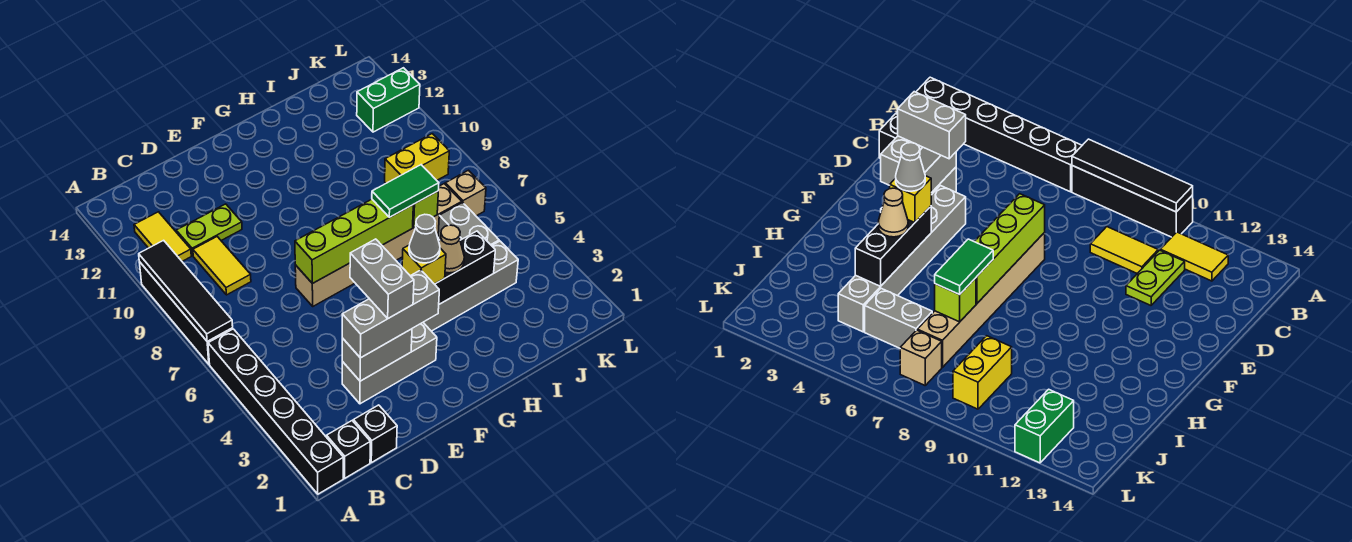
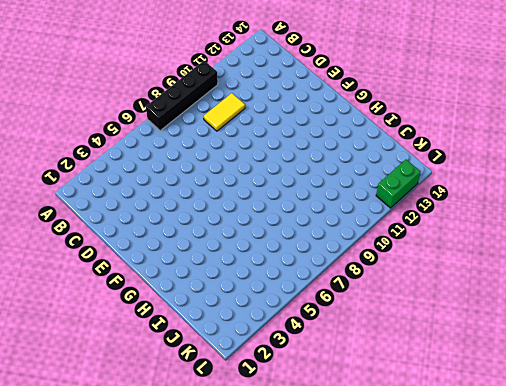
green brick L12:L13 level 1 -> green brick K12:L12 level 1
none -> black brick A1:A6 level 1
none -> black brick B1 level 1
none -> yellow tile B11:B12 level 1

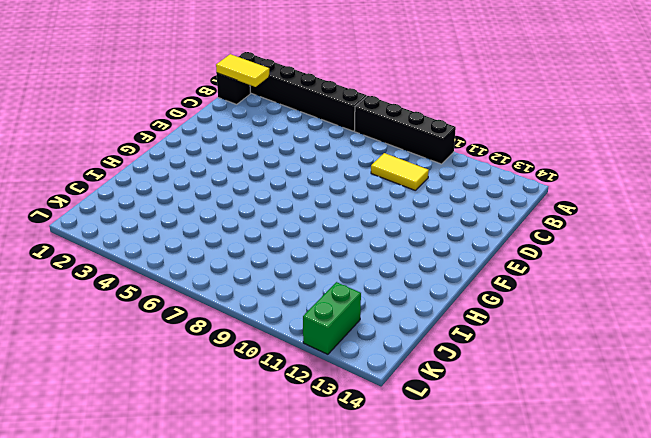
yellow tile B1:B2 level 2 -> yellow tile B11:B12 level 1
none -> black brick C1 level 1
none -> lime plate C11:D11 level 1
none -> grey brick D3:F3 level 1

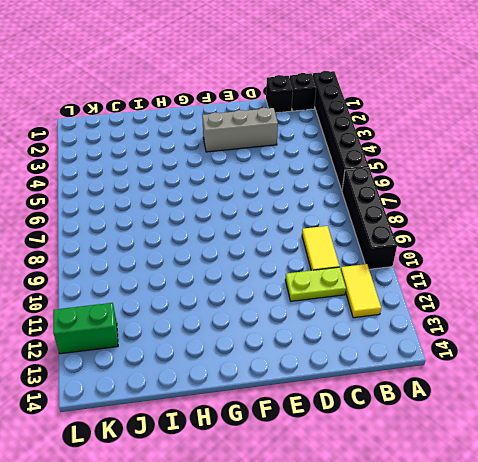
none -> grey brick E4:J4 level 1
none -> tan brick E7:J7 level 1
none -> grey brick J5:J6 level 1

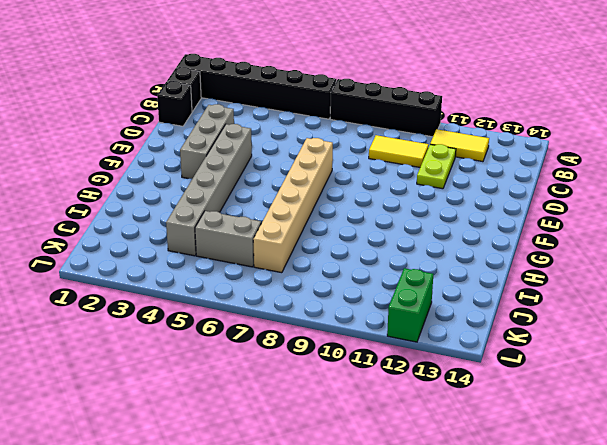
none -> yellow brick J9:K9 level 1
none -> tan brick K7 level 1
none -> black tile A7:A10 level 2

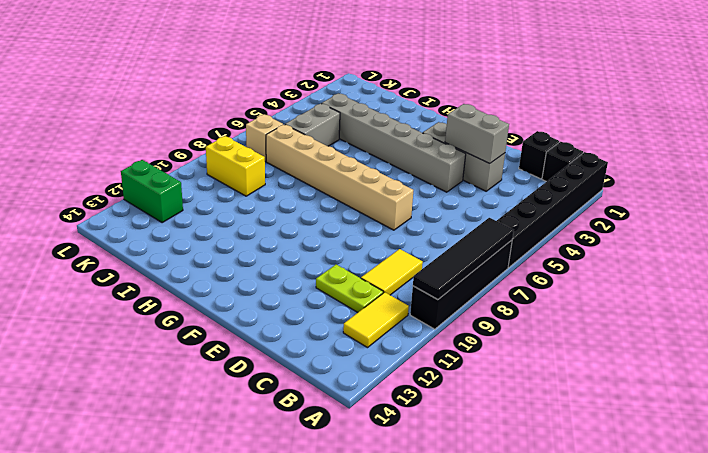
none -> lime brick E7:H7 level 2
none -> black brick G4:I4 level 2
none -> lime brick I7 level 2

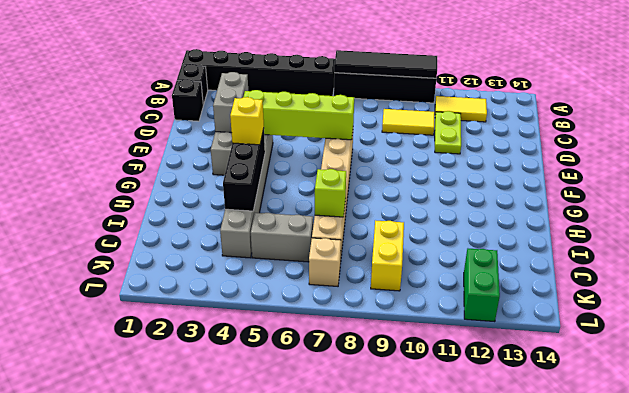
lime brick E4:E7 level 2 -> lime brick E7:H7 level 2
none -> grey brick D3:F3 level 3
none -> tan cone H4 level 3
none -> green tile H7:I7 level 3

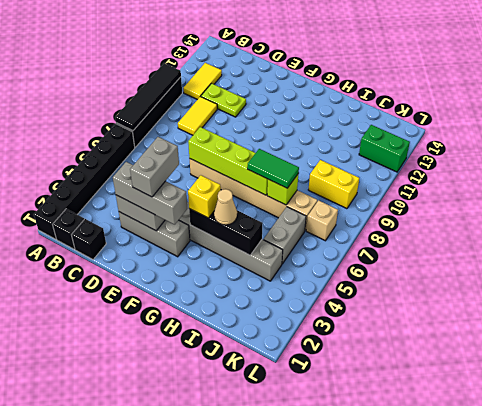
none -> grey cone G4 level 4

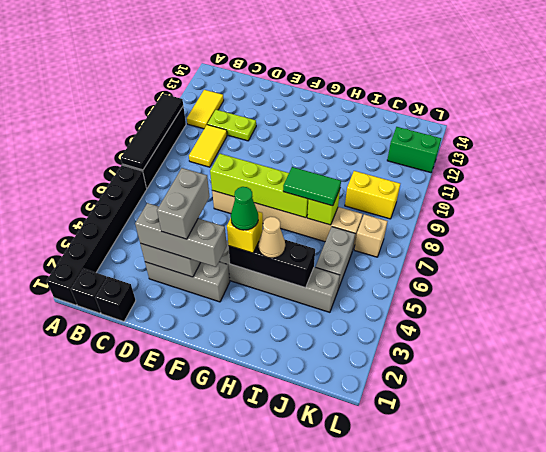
green cone G4 level 4 -> grey cone G4 level 4

